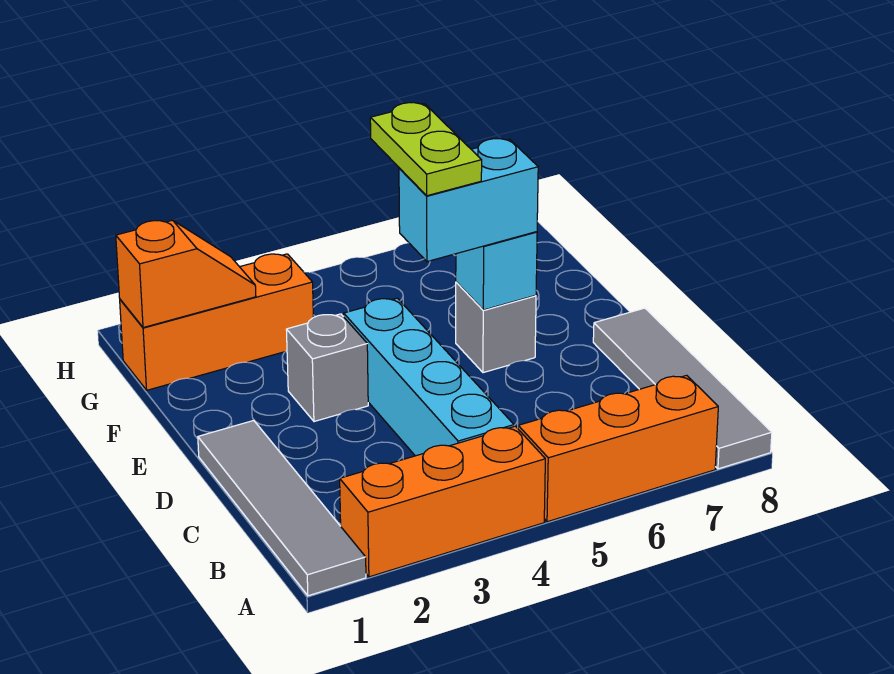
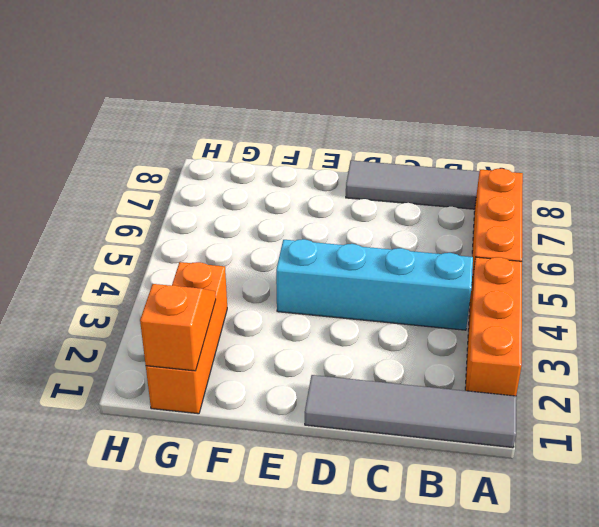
none -> grey brick E3 level 1
none -> grey brick E6 level 1
none -> cyan brick E6 level 2

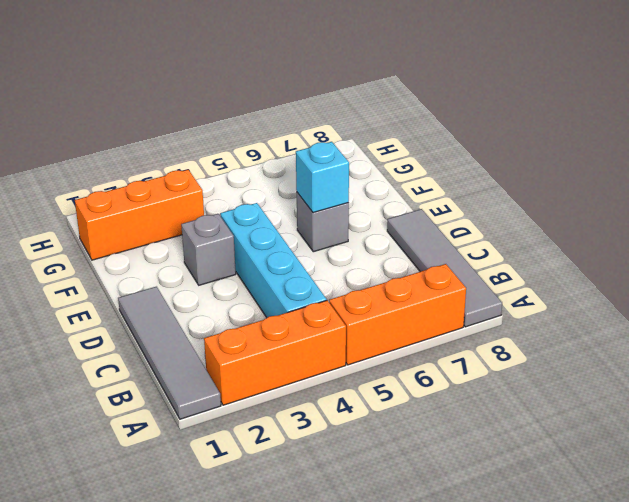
none -> orange slope G1:G2 level 2 top 1
none -> cyan brick E5:E6 level 3
none -> lime plate E5:F5 level 4

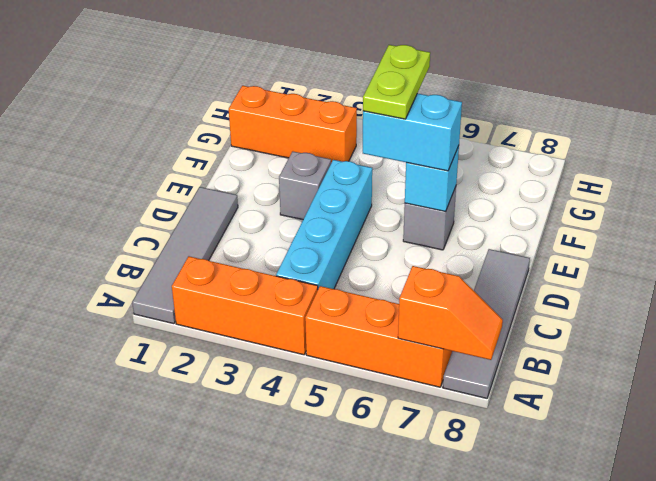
orange slope A7:A8 level 2 top 7 -> orange slope G1:G2 level 2 top 1

